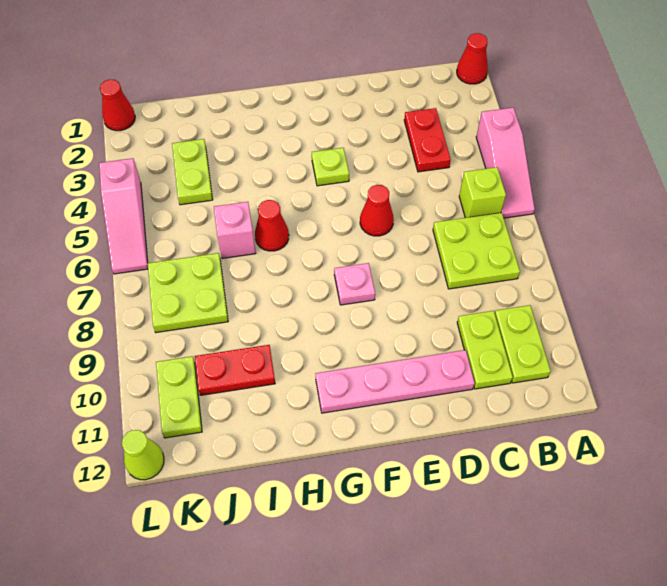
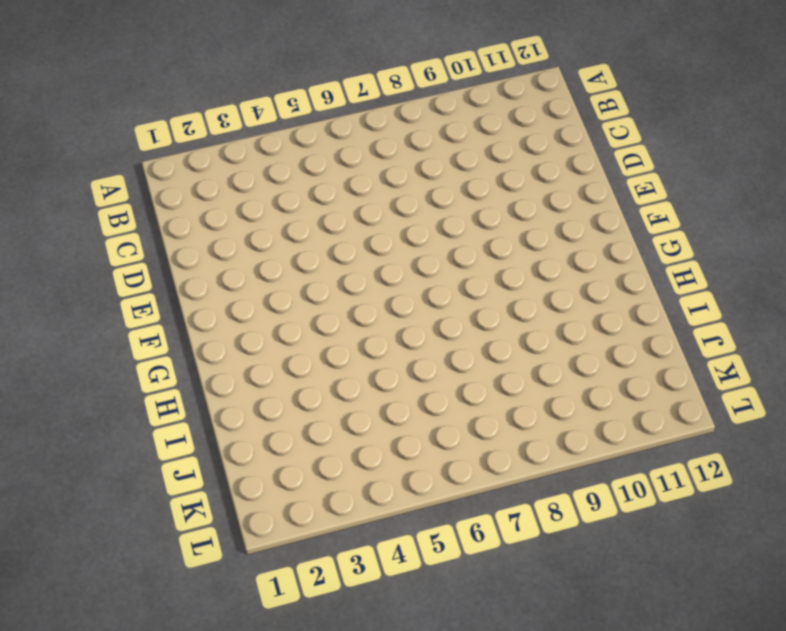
none -> red cone A1 level 1
none -> pink slope A4:A6 level 1 top 4
none -> lime brick B6 level 1

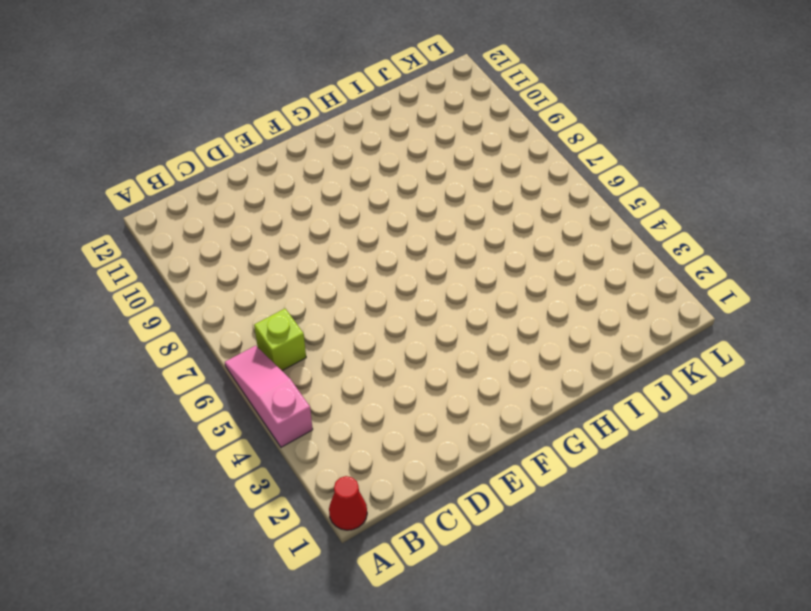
none -> lime plate B7:C8 level 1
none -> lime plate B10:B11 level 1
none -> red plate C3:C4 level 1

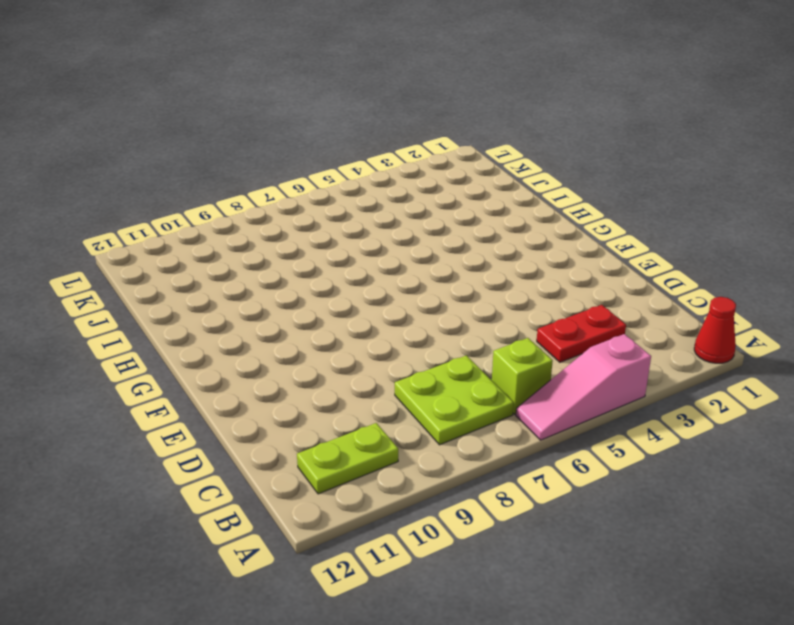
none -> lime plate C10:C11 level 1
none -> pink plate D11:G11 level 1
none -> red cone E6 level 1

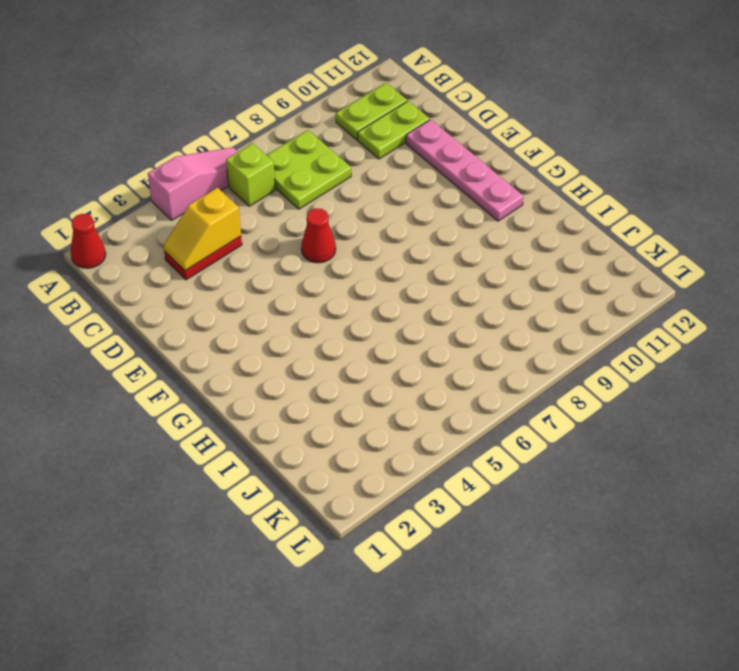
yellow slope C3:C4 level 2 top 4 -> none
none -> lime plate F4 level 1
none -> pink plate F8 level 1
none -> red cone H6 level 1

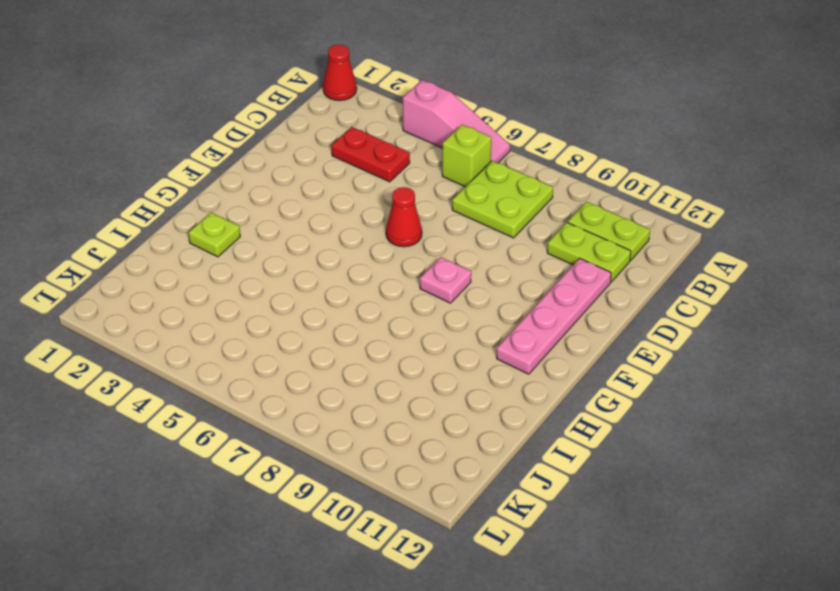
lime plate H2 level 1 -> lime plate F4 level 1
none -> red cone H6 level 1
none -> pink brick I6 level 1
none -> red plate I10:J10 level 1

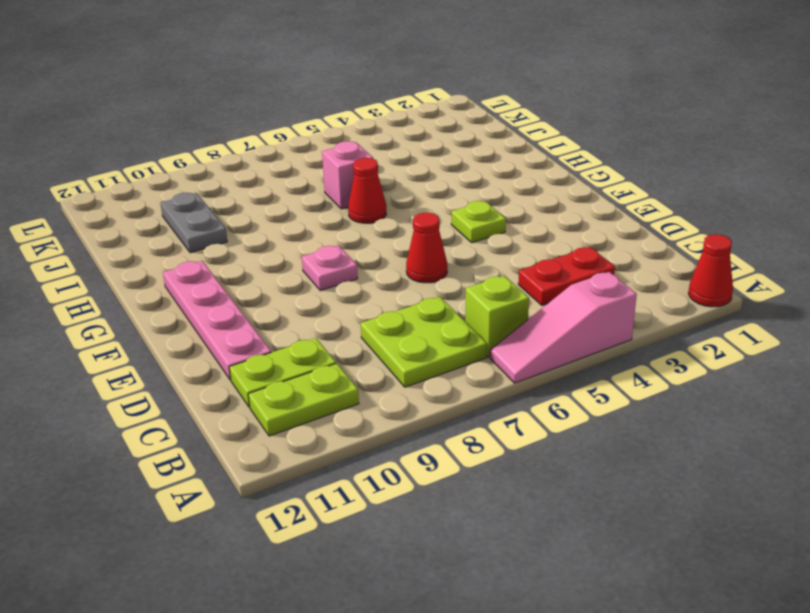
grey plate I10:J10 level 1 -> red plate I10:J10 level 1
none -> lime plate J3:J4 level 1
none -> lime plate J7:K8 level 1
none -> lime plate K10:K11 level 1

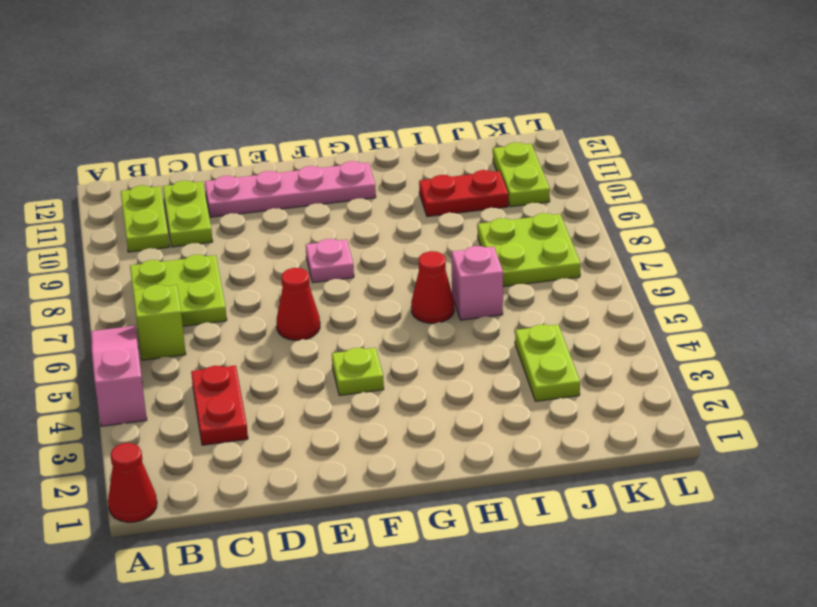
none -> red cone L1 level 1
none -> pink slope L4:L6 level 1 top 4
none -> lime cone L12 level 1

